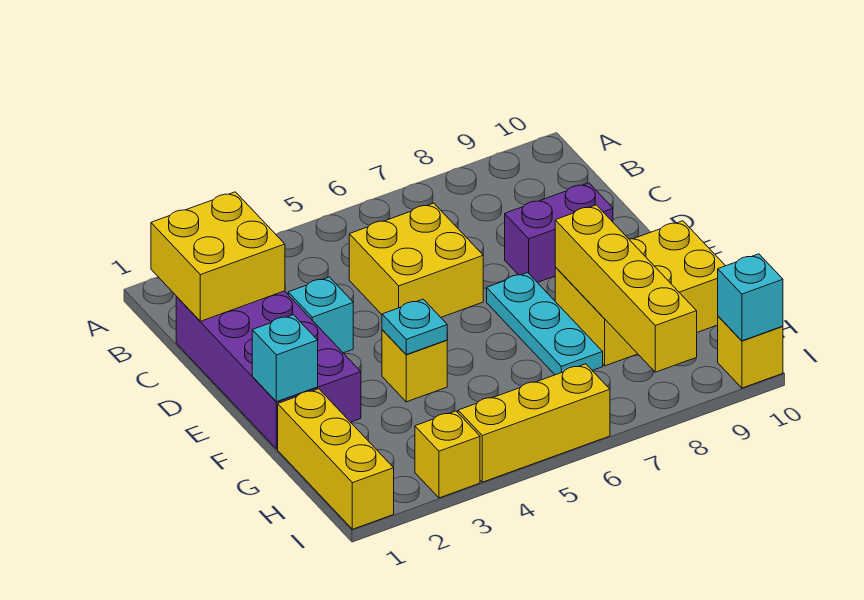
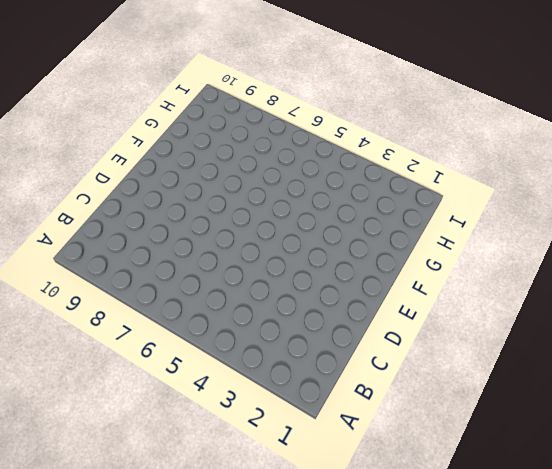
none -> purple brick C1:F2 level 1
none -> yellow brick C5:D6 level 1
none -> cyan brick D3 level 1

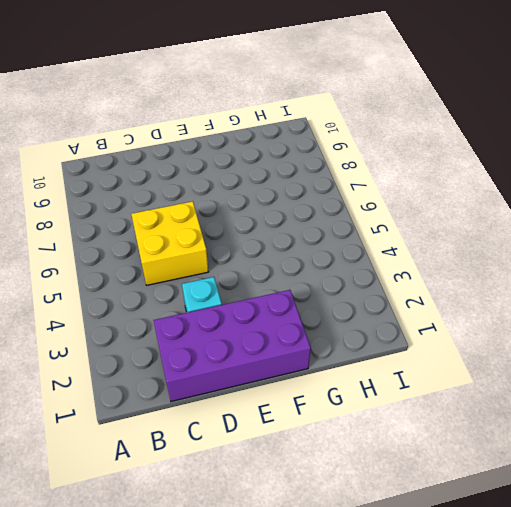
none -> purple brick D8:D9 level 1
none -> cyan plate E7:G7 level 1
none -> yellow brick F4 level 1

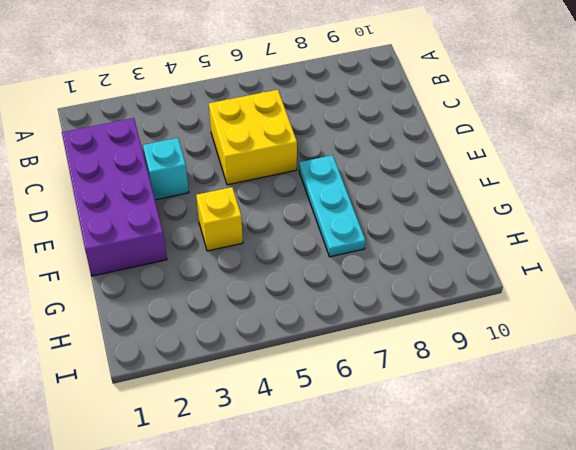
none -> purple brick D8:D9 level 1
none -> yellow brick F8:G10 level 1
none -> yellow brick G1:I1 level 1

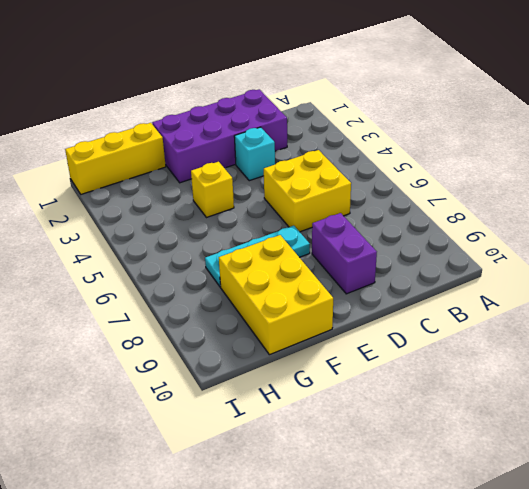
none -> yellow brick I3 level 1
none -> yellow brick I4:I6 level 1
none -> yellow brick I10 level 1

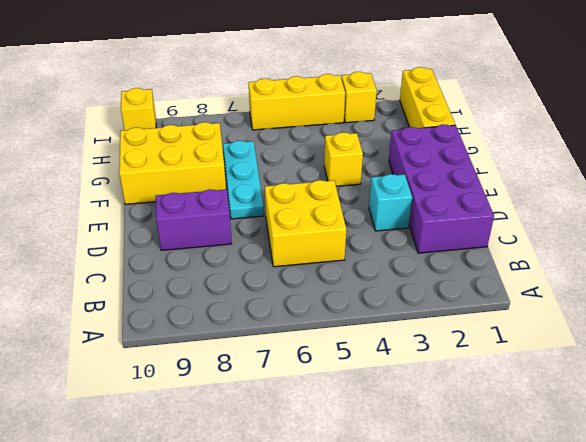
none -> yellow brick B1:C2 level 2
none -> cyan brick F1 level 2
none -> cyan plate F4 level 2

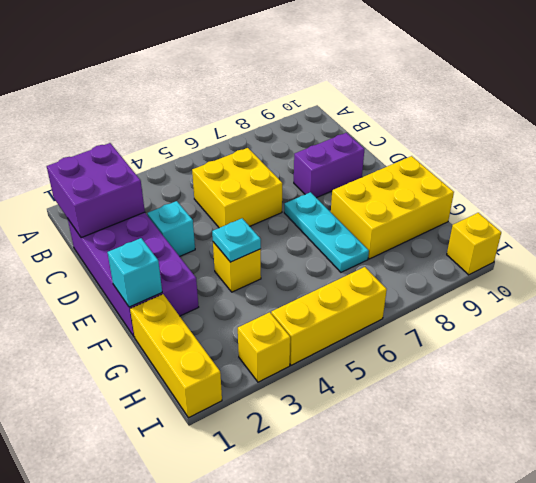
purple brick B1:C2 level 2 -> yellow brick B1:C2 level 2
none -> yellow brick F8:I8 level 2
none -> cyan brick I10 level 2

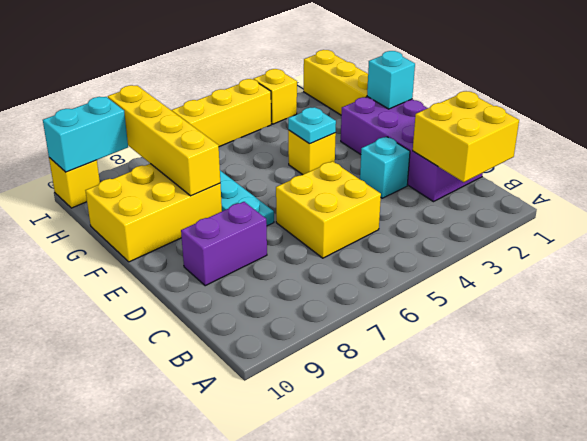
cyan brick I9:I10 level 2 -> cyan brick I10 level 2

